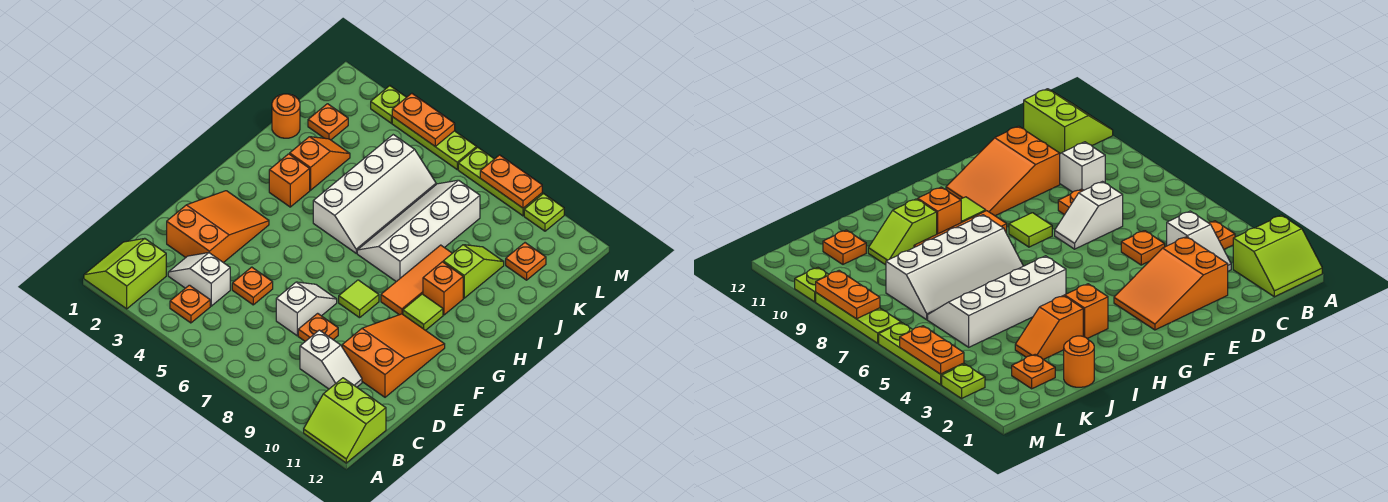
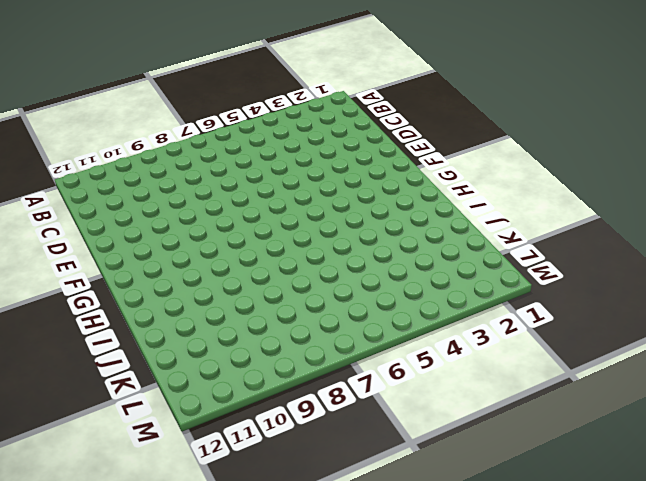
none -> lime slope A1:B2 level 1 top 2
none -> lime slope A11:B12 level 1 top B
none -> orange plate B4 level 1

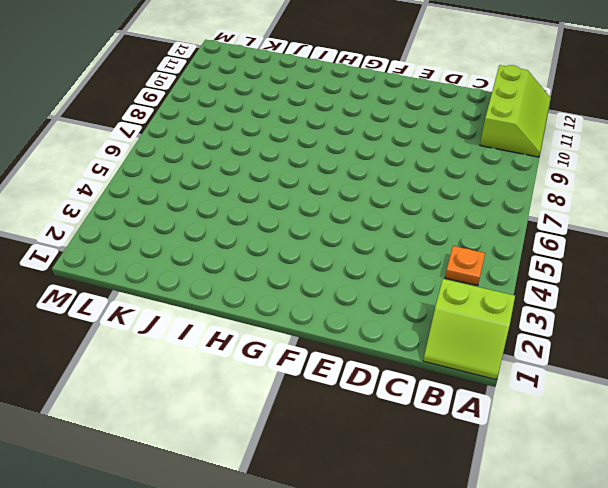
lime slope A10:B12 level 1 top B -> lime slope A11:B12 level 1 top B
none -> white slope C3:C4 level 1 top 4
none -> white slope C9:C10 level 1 top 9
none -> orange slope D2:F3 level 1 top D

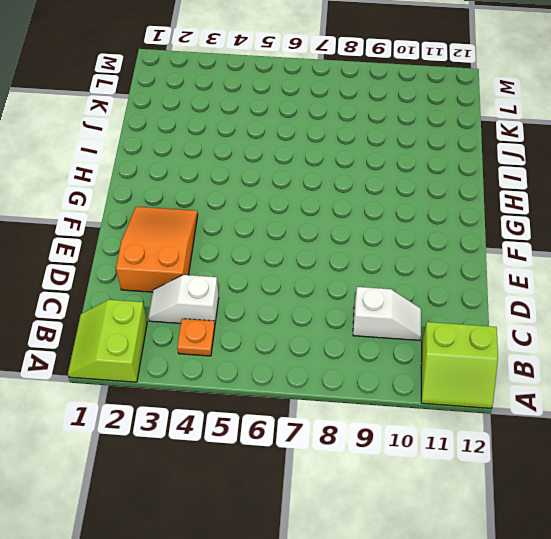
none -> orange plate D5 level 1
none -> white slope D7:E7 level 1 top D
none -> orange plate D8 level 1

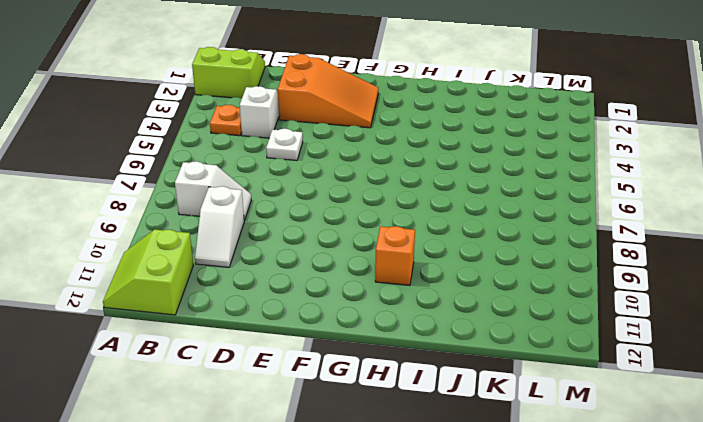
white slope B8:C8 level 1 top B -> white slope D7:E7 level 1 top D
white plate D5 level 1 -> orange plate D5 level 1
none -> orange plate D8 level 1
none -> orange slope D10:F11 level 1 top D
none -> lime tile F8 level 1

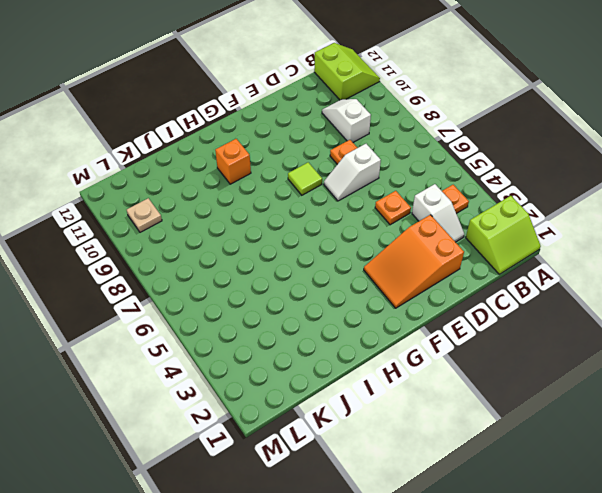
tan plate L10 level 1 -> none
none -> orange slope D10:F11 level 1 top D
none -> orange tile G9:I9 level 1
none -> lime tile G10 level 1

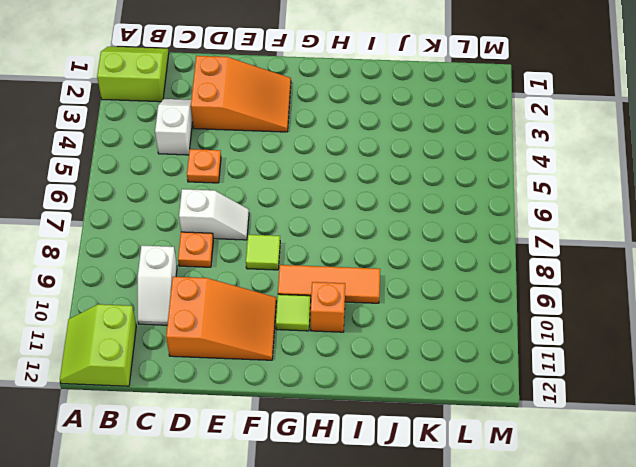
none -> orange plate B4 level 1
none -> orange brick H3 level 1
none -> white slope H5:K6 level 1 top 5

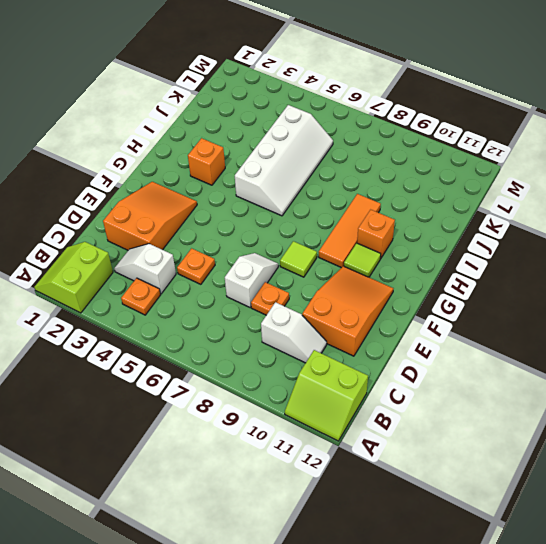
none -> white slope H7:K8 level 1 top 8
none -> orange slope I3:J3 level 1 top I
none -> lime slope I10:J10 level 1 top I

